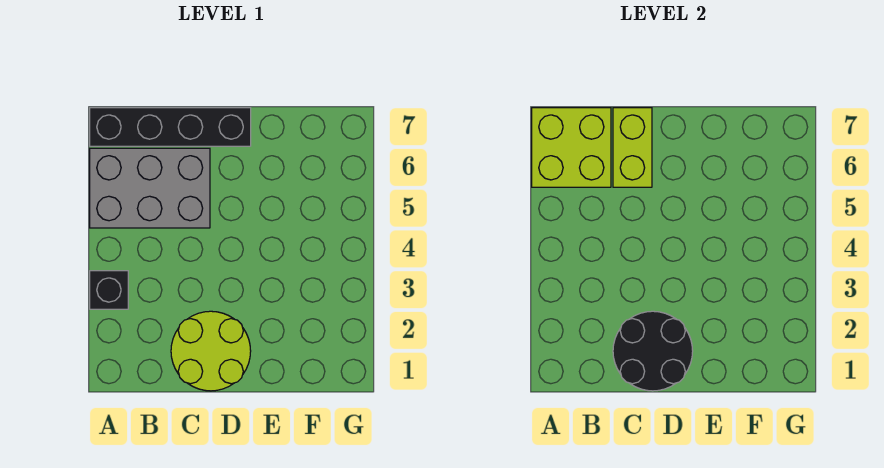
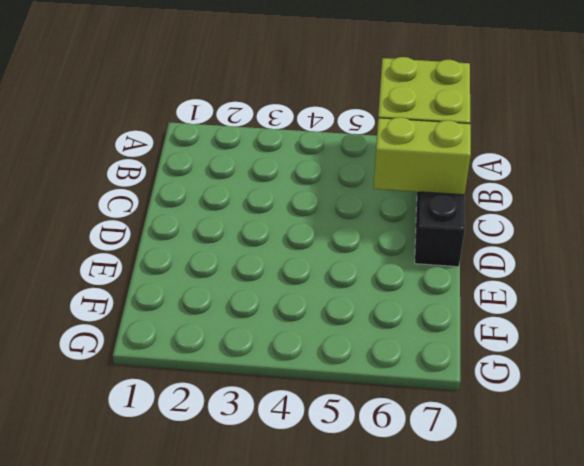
none -> black brick A3 level 1
none -> grey brick A5:C6 level 1

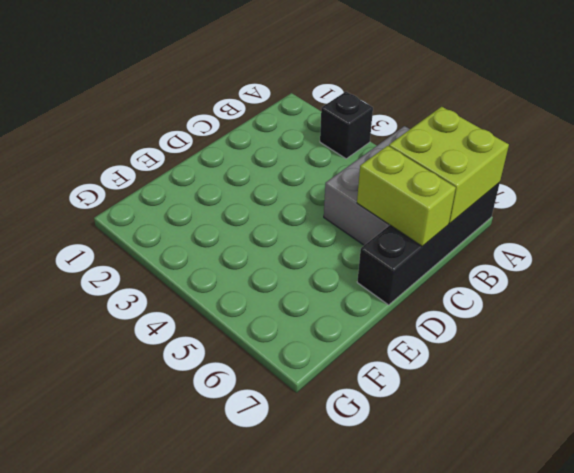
none -> lime round brick C1:D2 level 1
none -> black round brick C1:D2 level 2

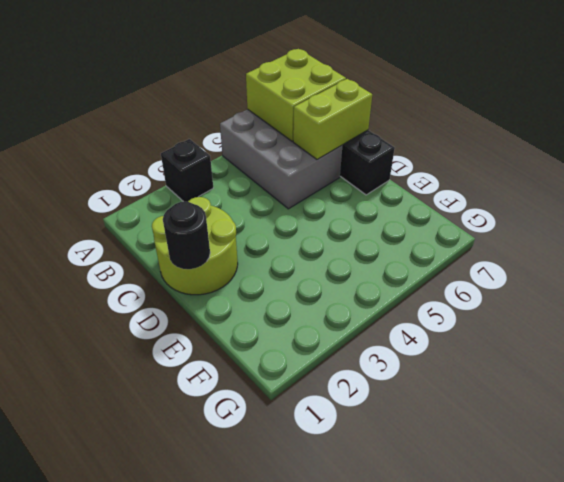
black round brick D1 level 2 -> black round brick C1:D2 level 2

